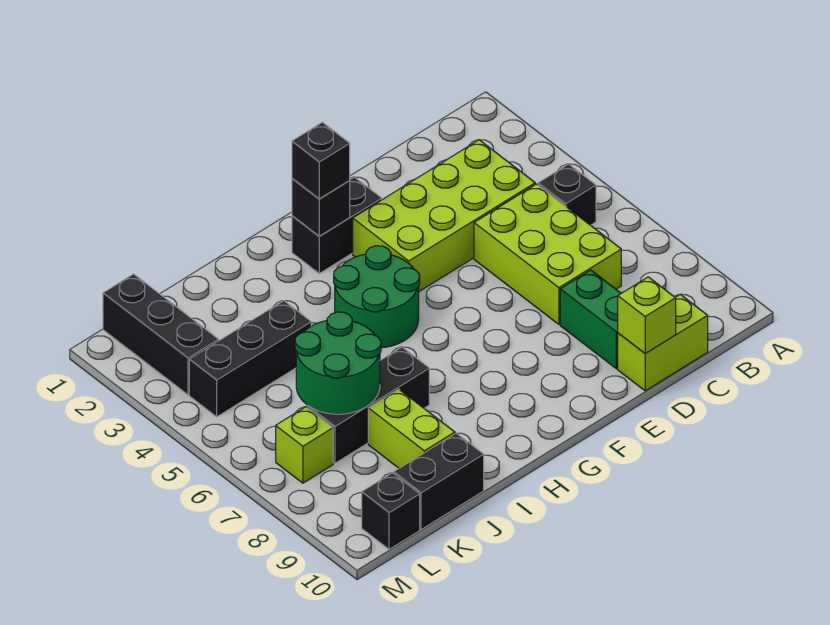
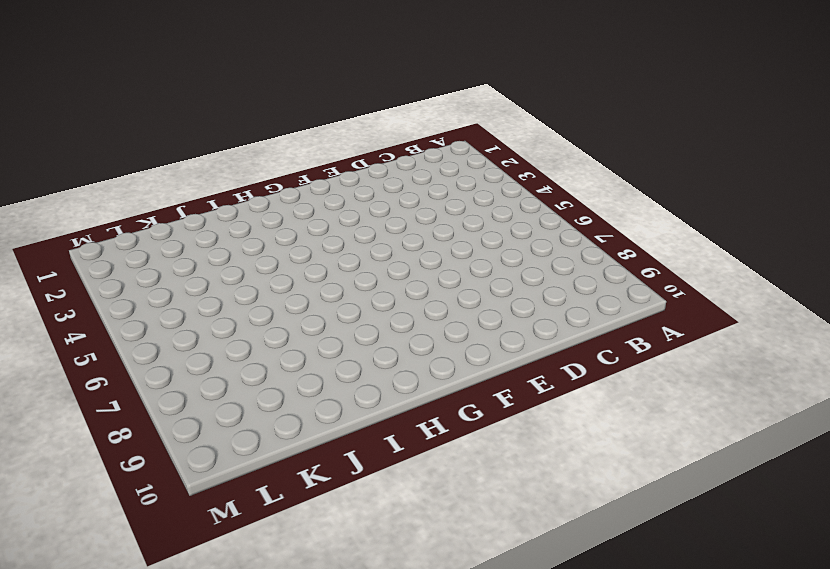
none -> black brick B5 level 1
none -> lime brick C3:F4 level 1
none -> lime brick C5:D7 level 1

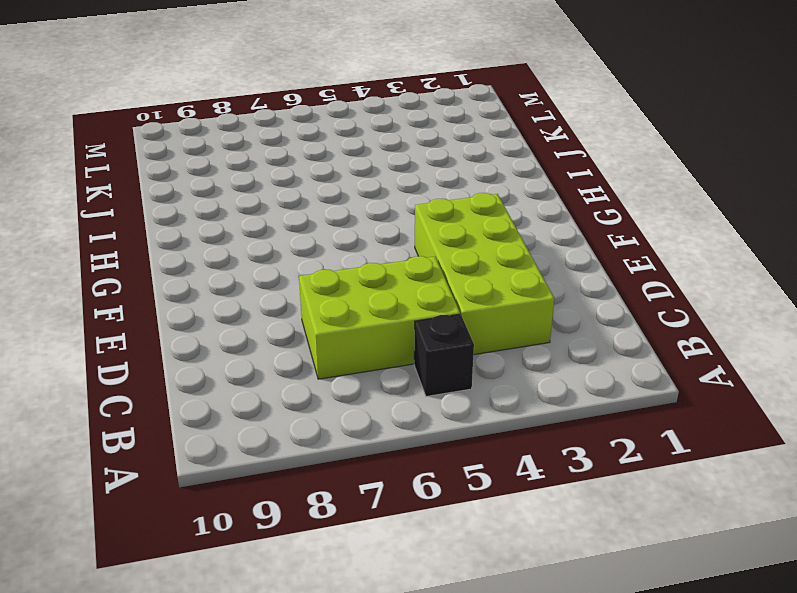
none -> lime brick C10:D10 level 1
none -> green brick D8:D9 level 1
none -> black brick F2:G2 level 1

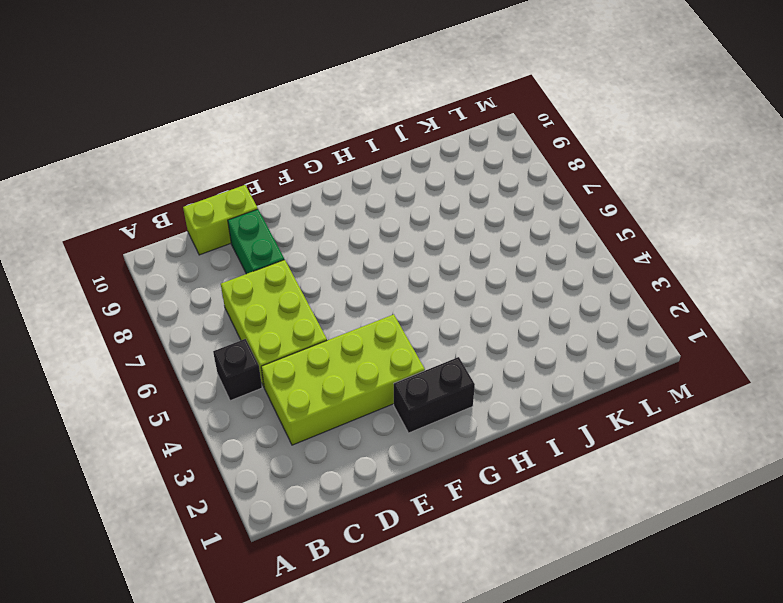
none -> green round brick G4:H5 level 1
none -> black brick I7:K7 level 1
none -> black brick J4:L4 level 1

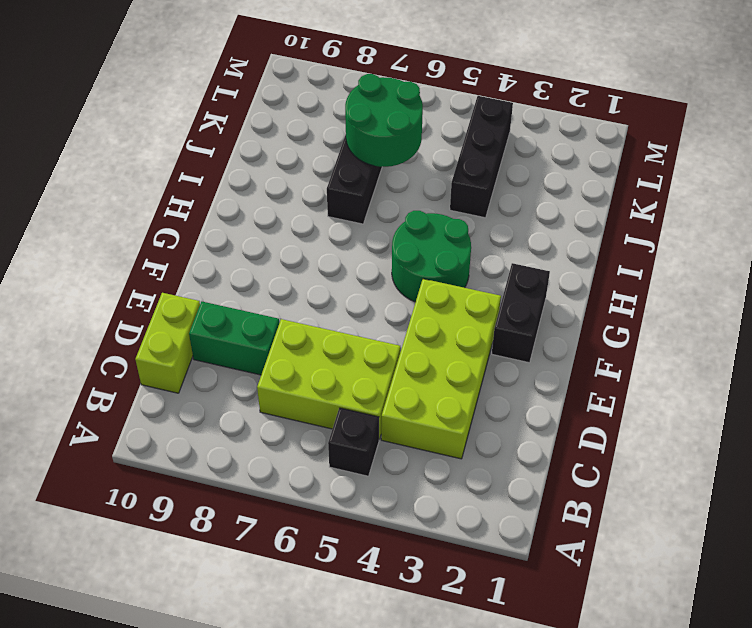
none -> lime brick J8:J9 level 1
none -> black brick J10:K10 level 1
none -> black brick L1:L3 level 1

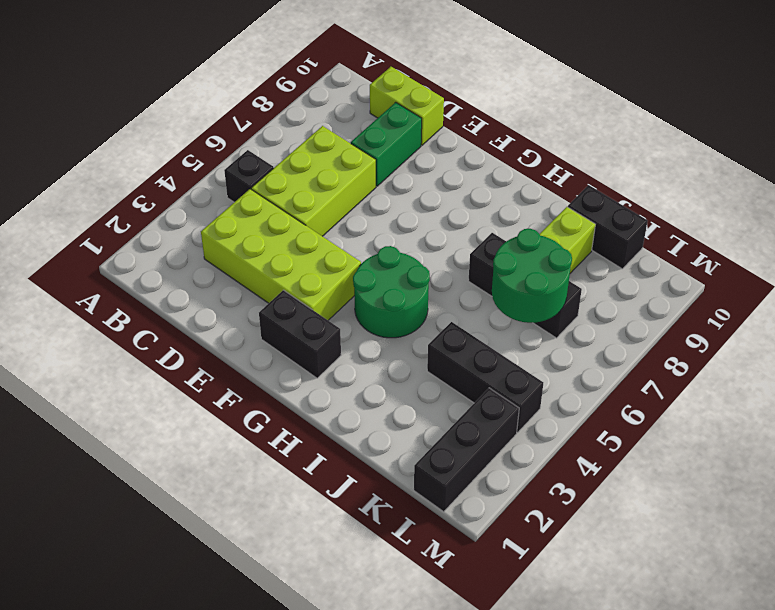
none -> lime brick L7 level 1
none -> black brick L10 level 1
none -> lime brick D10 level 2

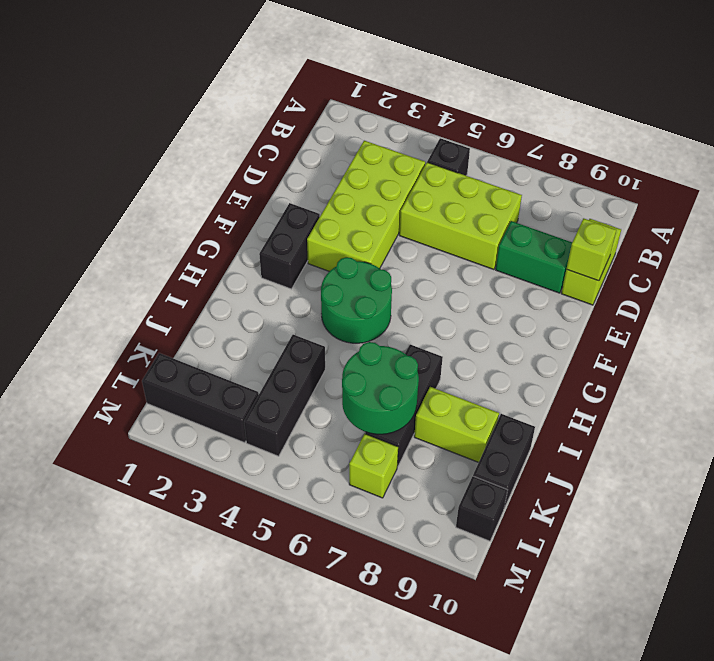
none -> black brick G2 level 2
none -> black brick G2 level 3

